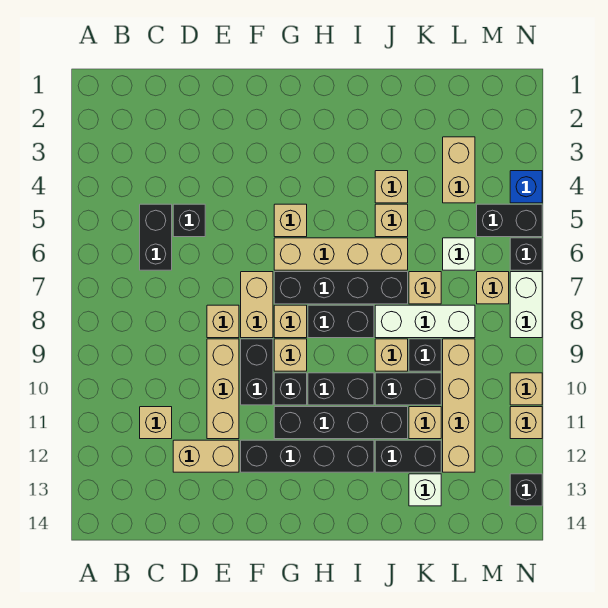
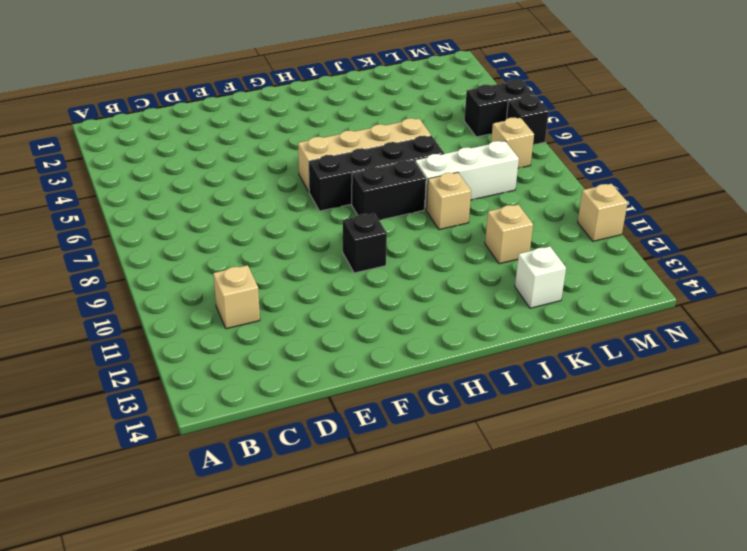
none -> black brick C5:C6 level 1
none -> black brick D5 level 1
none -> tan brick D12:E12 level 1
none -> tan brick E8 level 1

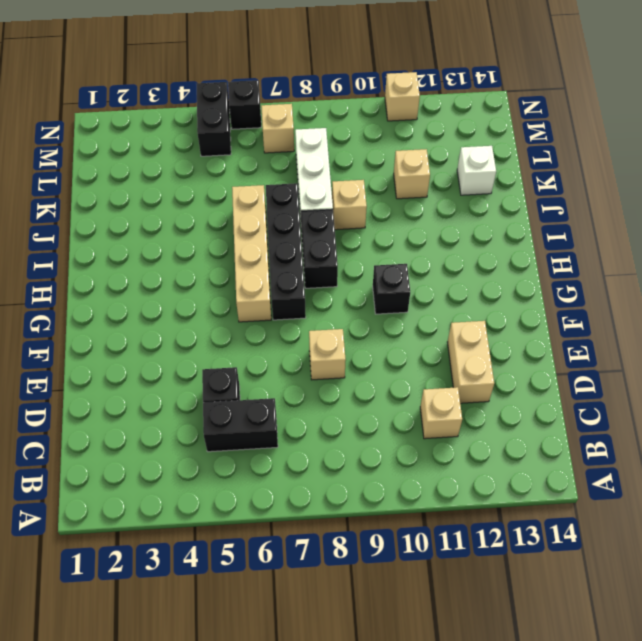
none -> tan brick E9:E11 level 1
none -> tan brick F7:F8 level 1
none -> black brick F9:F10 level 1
none -> black brick F12:I12 level 1

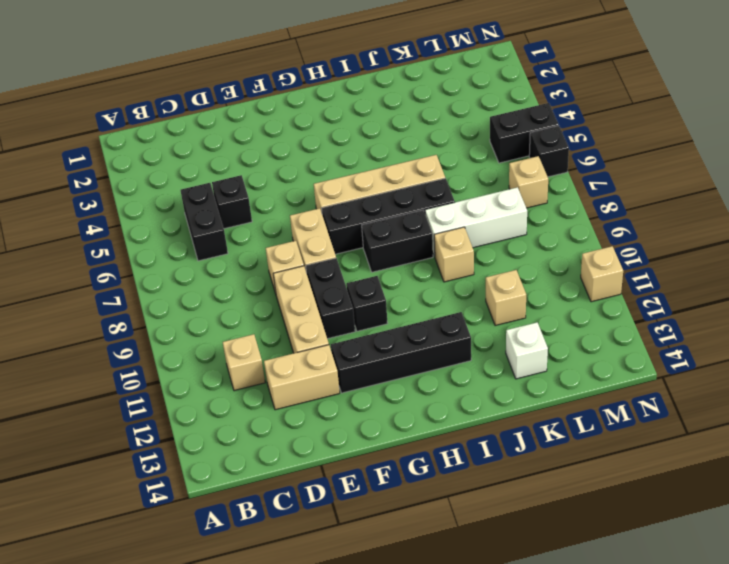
none -> tan brick G5 level 1
none -> tan brick G8 level 1
none -> tan brick G9 level 1
none -> black brick G11:J11 level 1

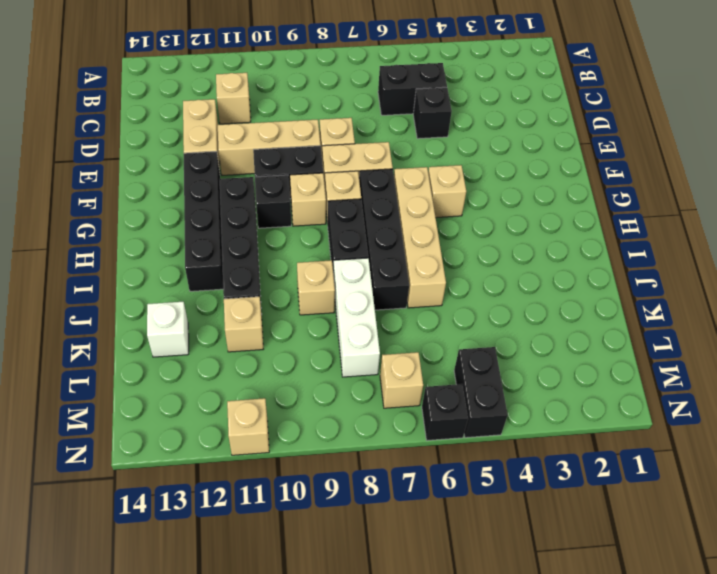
none -> black brick H10:I10 level 1
none -> tan brick J4 level 1
none -> tan brick J5 level 1
none -> black brick J10:K10 level 1

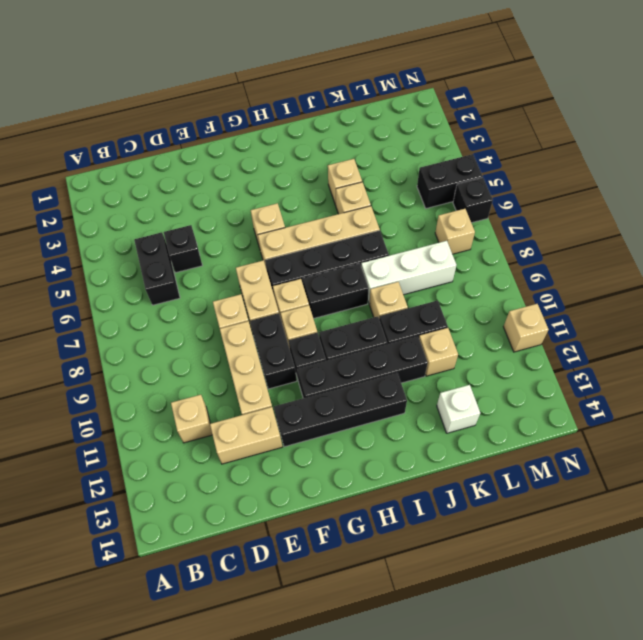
none -> black brick J12:K12 level 1
none -> tan brick K7 level 1
none -> black brick K9 level 1
none -> tan brick L3:L4 level 1

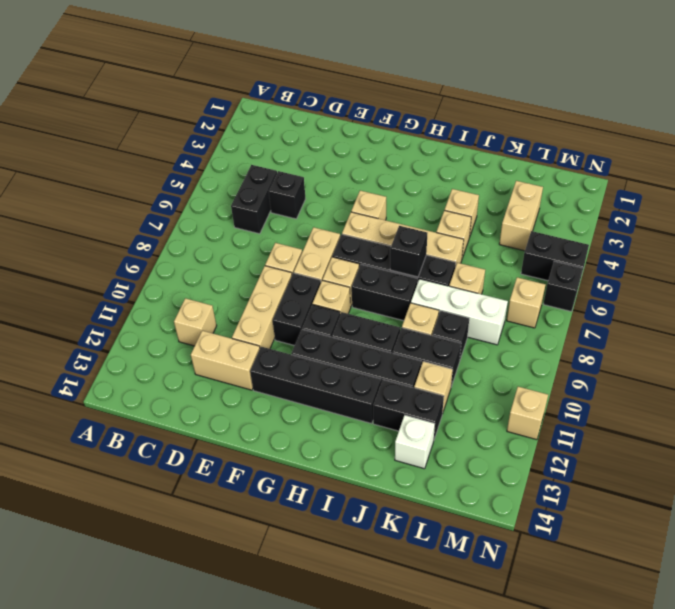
black brick I7 level 2 -> black brick N13 level 1
none -> white brick L6 level 1
none -> tan brick L9:L12 level 1
none -> blue brick N4 level 1
none -> white brick N7:N8 level 1

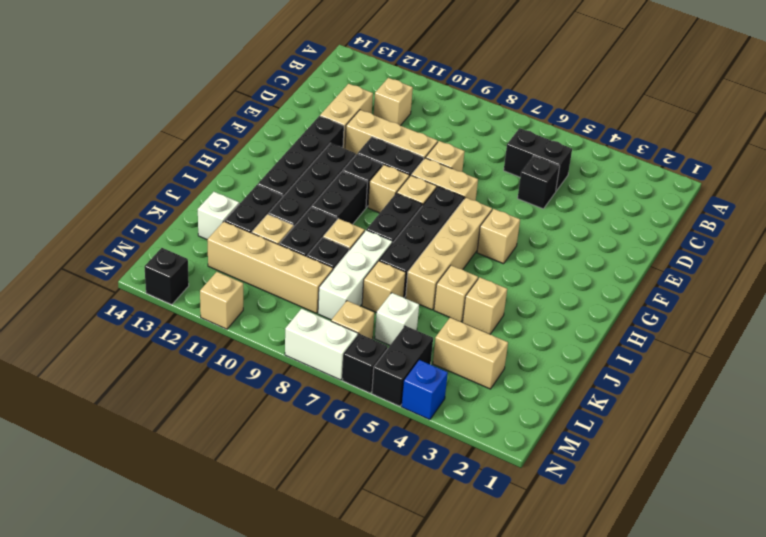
none -> tan brick N10 level 1

